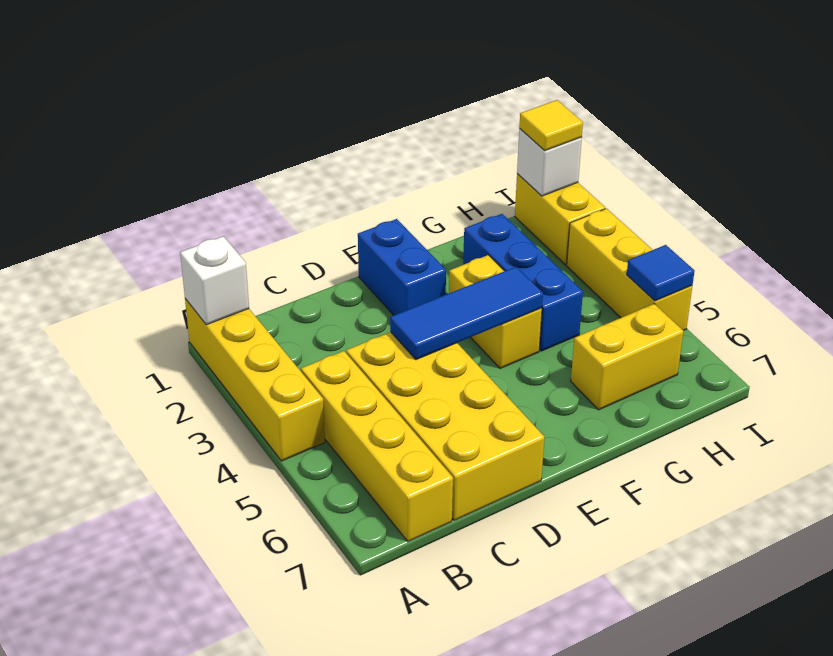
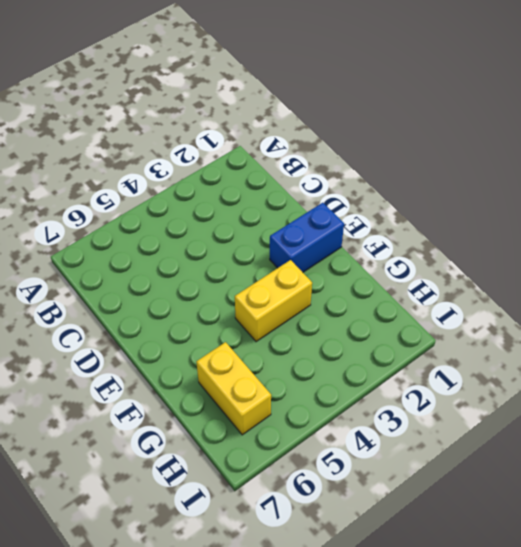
none -> yellow brick A1:A4 level 1
none -> yellow brick B4:B7 level 1
none -> yellow brick C4:D7 level 1

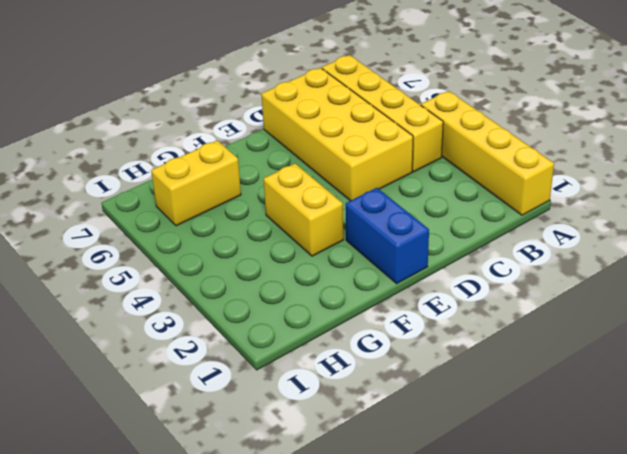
none -> blue brick G2:G4 level 1
none -> yellow brick I1:I2 level 1
none -> yellow brick I3:I5 level 1

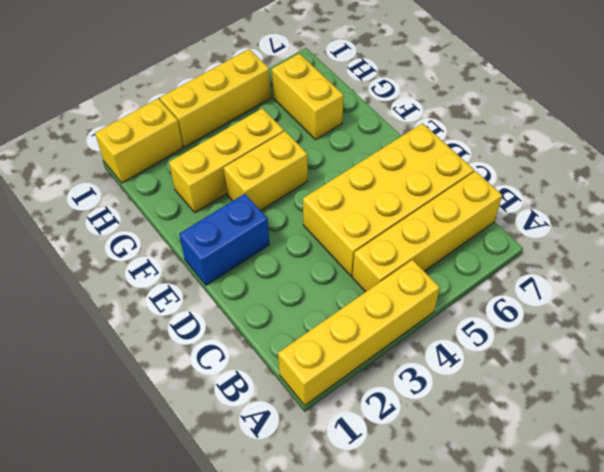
yellow brick G2:G4 level 1 -> blue brick G2:G4 level 1
none -> white brick A1 level 2
none -> blue tile D4:F4 level 2
none -> white brick I1 level 2

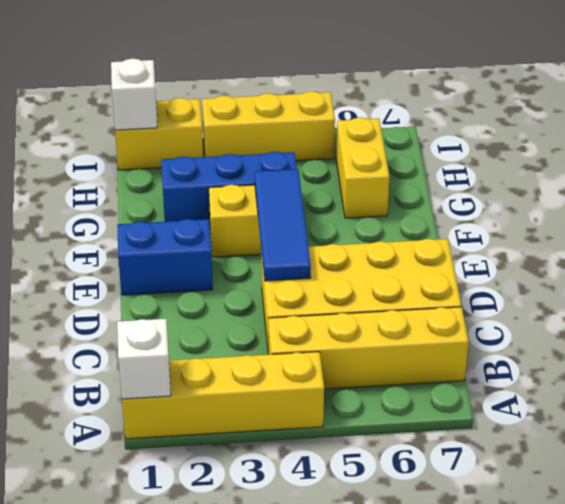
none -> blue tile I5 level 2
none -> yellow tile I1 level 3

